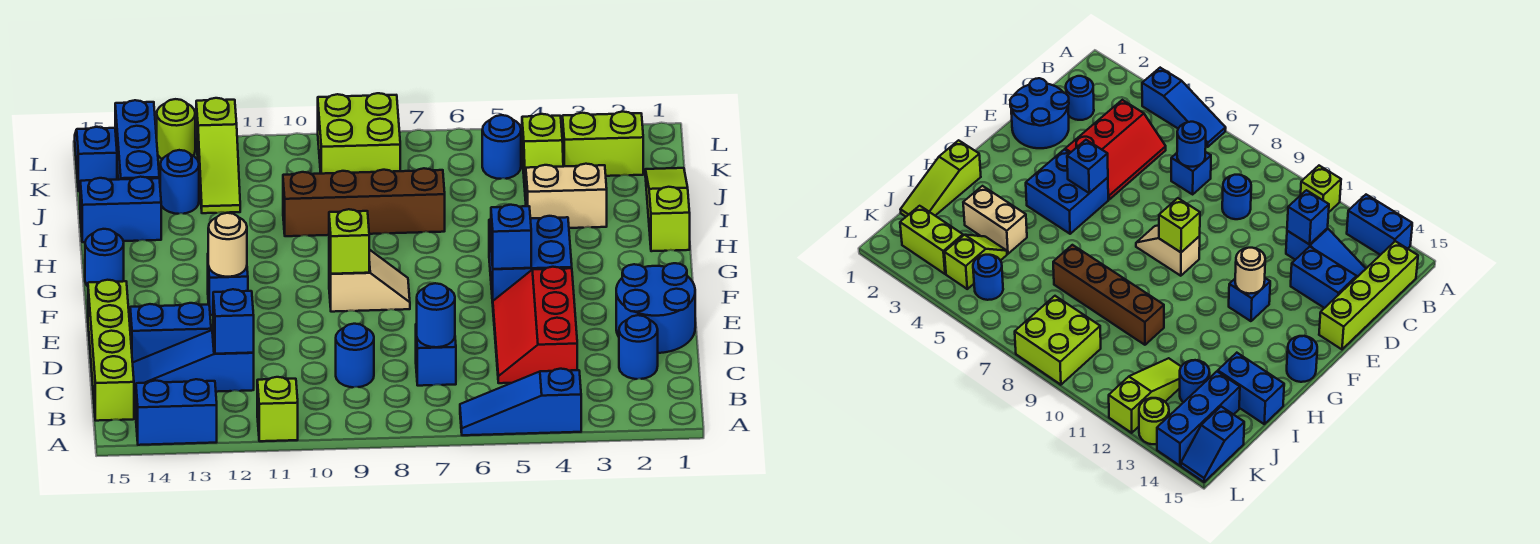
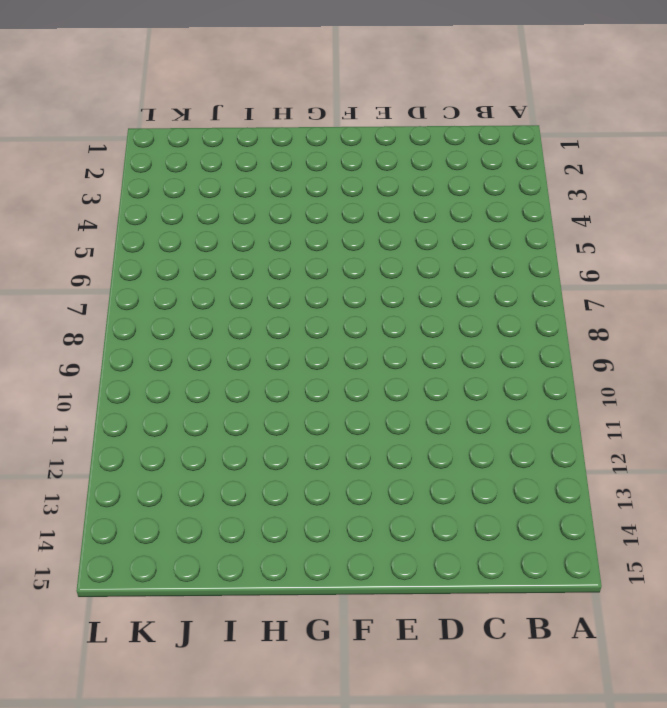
none -> blue slope A4:A6 level 1 top 4
none -> lime brick A11 level 1
none -> blue brick A13:A14 level 1
none -> lime brick B15:E15 level 1

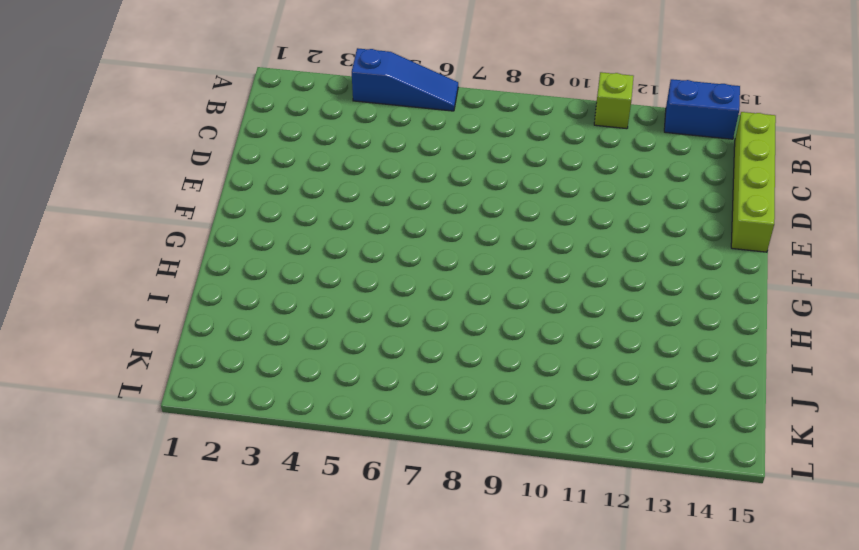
none -> blue round brick C2 level 1
none -> red slope C4:E5 level 1 top 4
none -> blue brick C7 level 1
none -> blue round brick C9 level 1

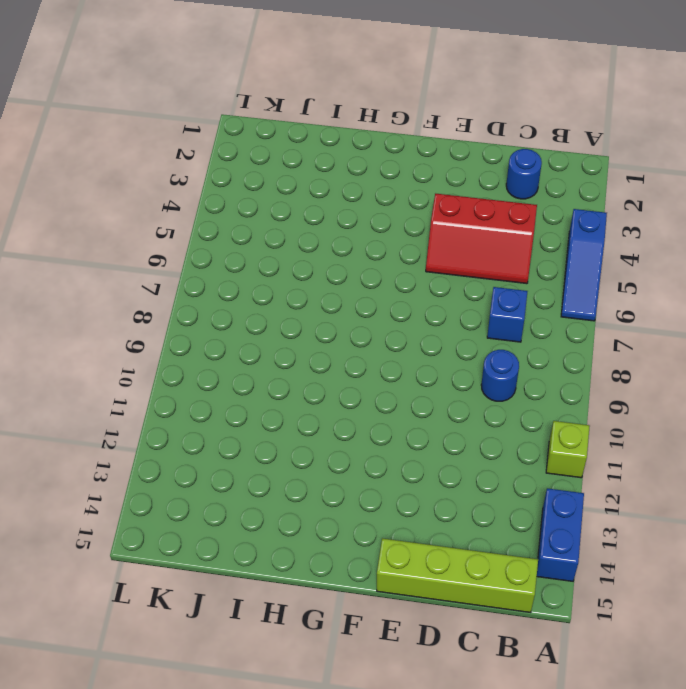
none -> blue slope C12:C14 level 1 top 12
none -> blue round brick D1:E2 level 1
none -> blue brick D13:D14 level 1
none -> blue brick F4:G5 level 1

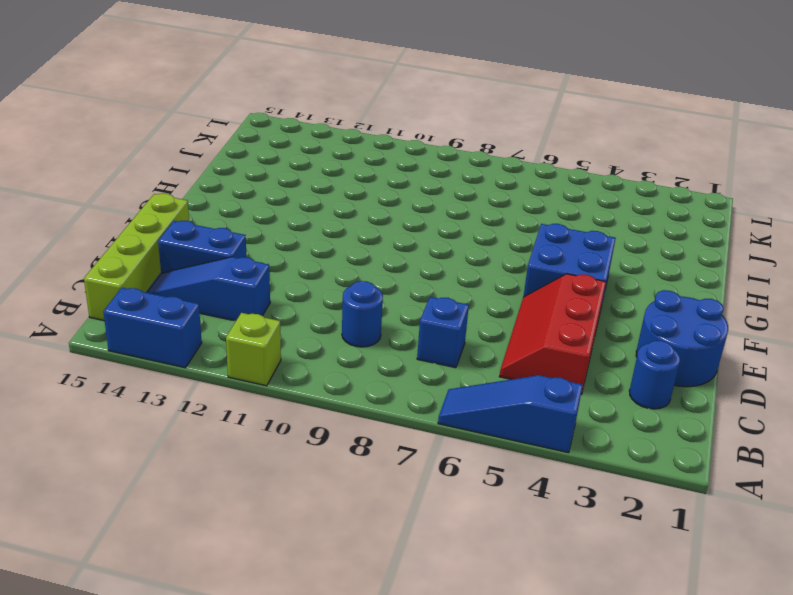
none -> tan slope F8:F9 level 1 top 9
none -> blue brick F12 level 1
none -> blue round brick G15 level 1
none -> lime slope H1:J1 level 1 top H

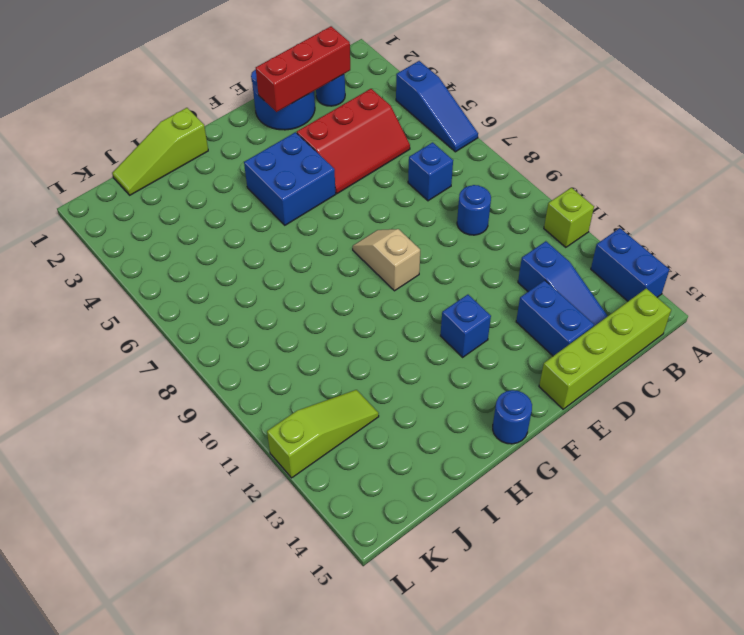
red brick C2:E2 level 2 -> none
none -> tan brick I3:I4 level 1
none -> brown brick I7:I10 level 1
none -> blue brick I14:I15 level 1
none -> lime slope J4:K4 level 1 top K

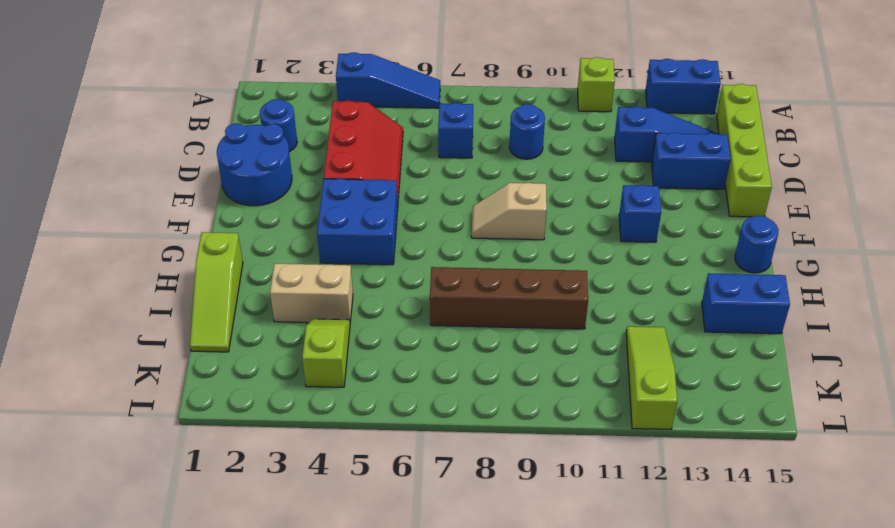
none -> blue round brick J13 level 1
none -> blue brick J14:L14 level 1
none -> lime brick K2:K3 level 1
none -> blue round brick K5 level 1

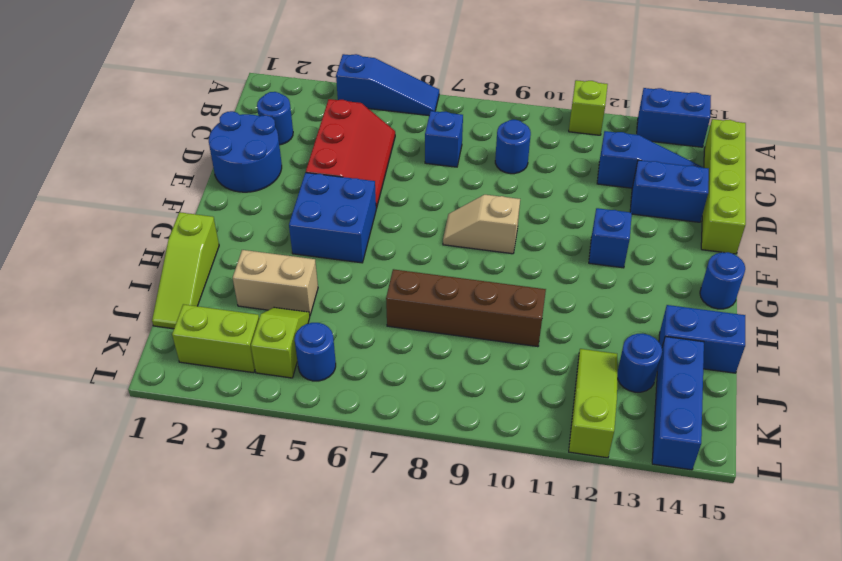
none -> lime brick K8:L9 level 1
none -> blue slope K15:L15 level 1 top K
none -> lime round brick L13 level 1
none -> blue round brick C7 level 2

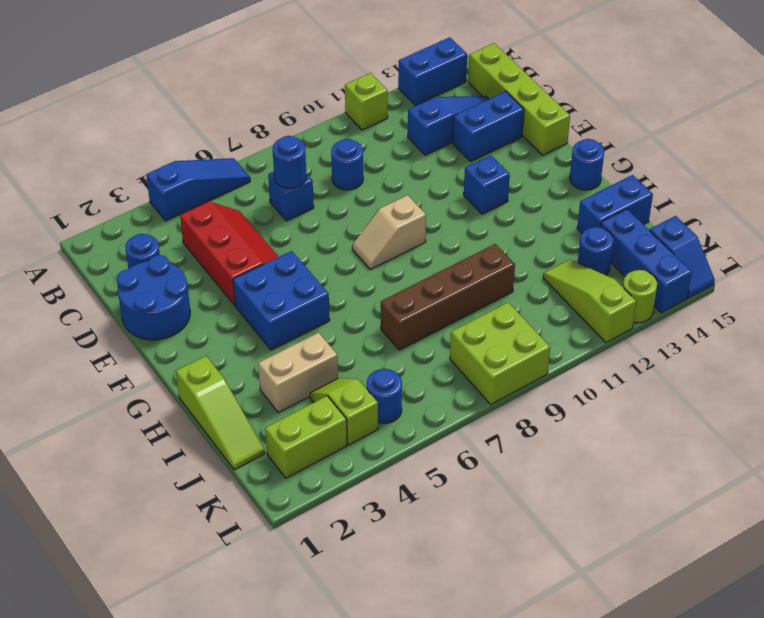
none -> blue brick C12 level 2
none -> blue brick F5 level 2
none -> lime brick F9 level 2
none -> tan round brick F12 level 2

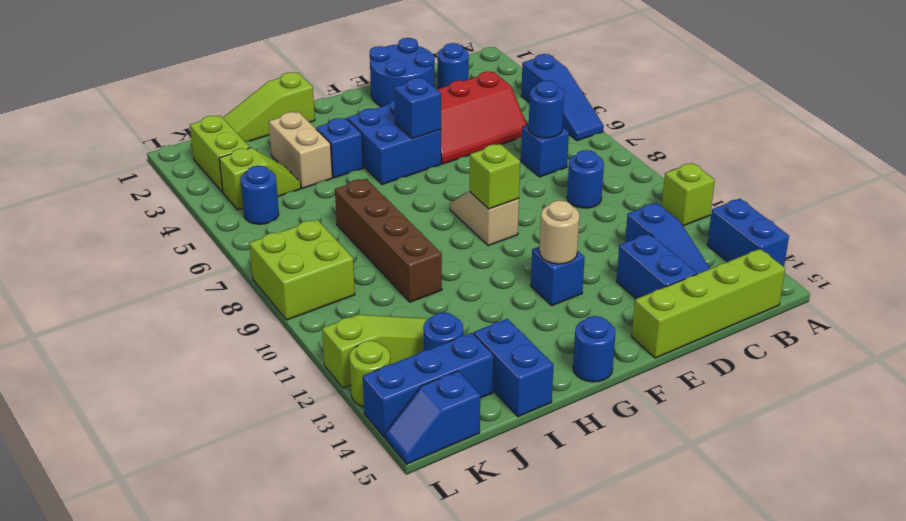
blue brick H4 level 1 -> blue brick C12 level 2

